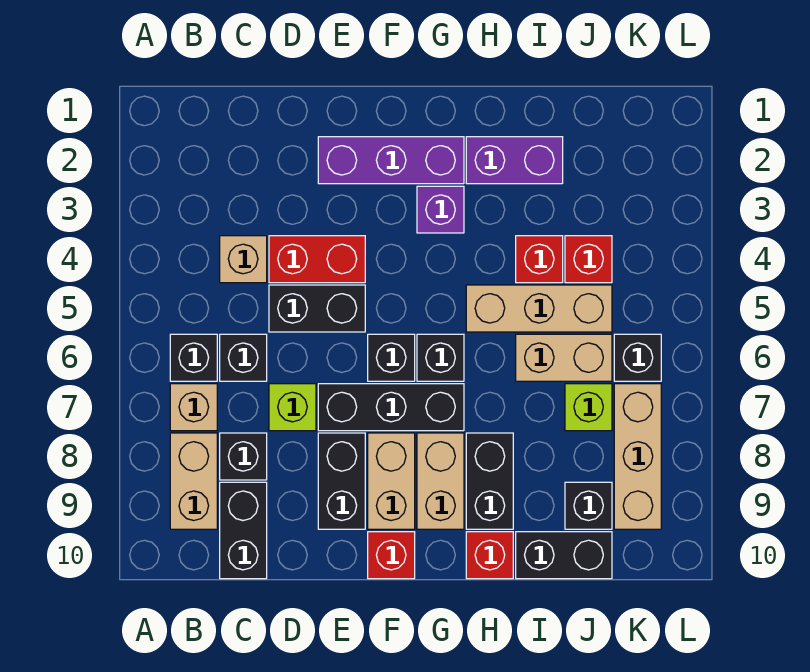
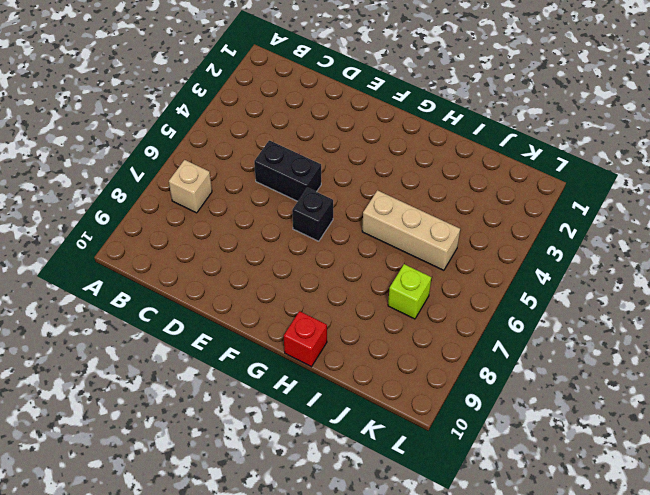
none -> black brick B6 level 1
none -> tan brick B8:B9 level 1
none -> tan brick C4 level 1
none -> black brick C6 level 1

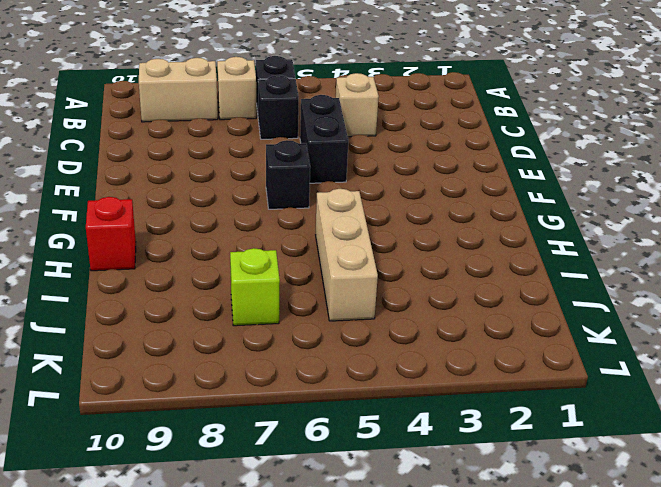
none -> black brick C8 level 1
none -> black brick C9:C10 level 1
none -> red brick D4:E4 level 1
none -> lime brick D7 level 1

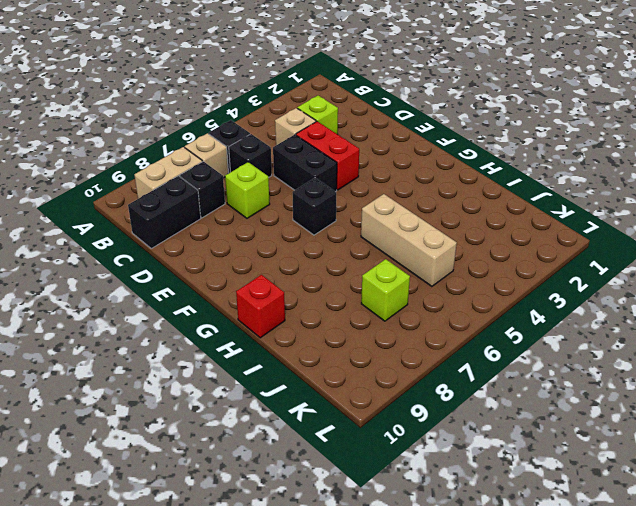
lime brick C3 level 1 -> none
none -> purple brick E2:G2 level 1
none -> black brick E7:G7 level 1
none -> black brick E8:E9 level 1
none -> tan brick F8:F9 level 1

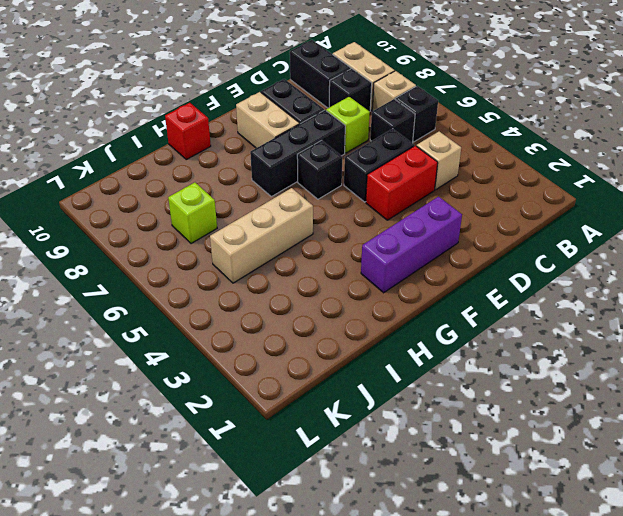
none -> red brick F10 level 1
none -> purple brick G3 level 1
none -> black brick G6 level 1
none -> tan brick G8:G9 level 1

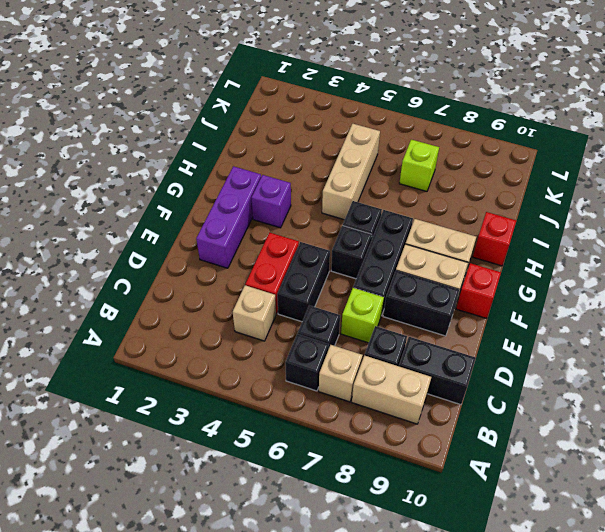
none -> purple brick H2:I2 level 1
none -> black brick H8:H9 level 1
none -> red brick I4 level 1
none -> tan brick I6:J6 level 1

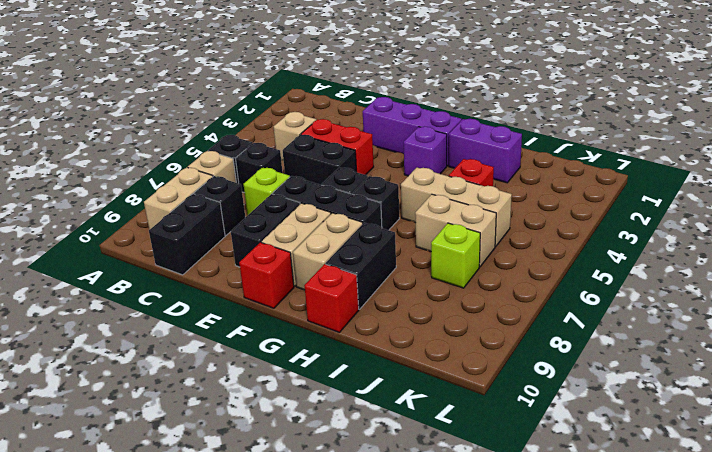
none -> black brick I10:J10 level 1
none -> red brick J4 level 1
none -> black brick J9 level 1
none -> black brick K6 level 1

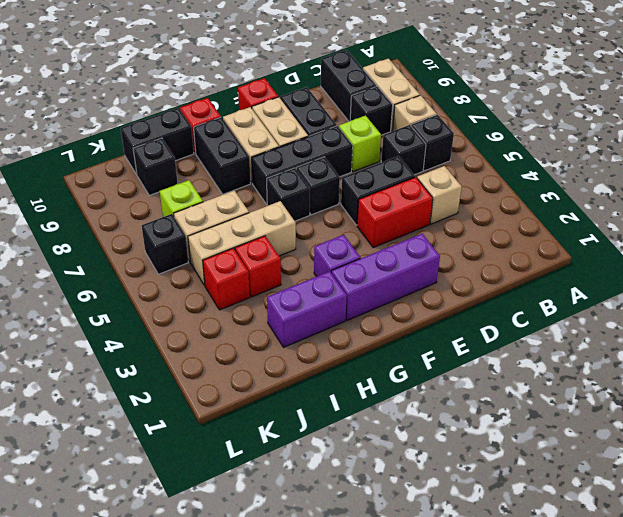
none -> tan brick K7:K9 level 1

